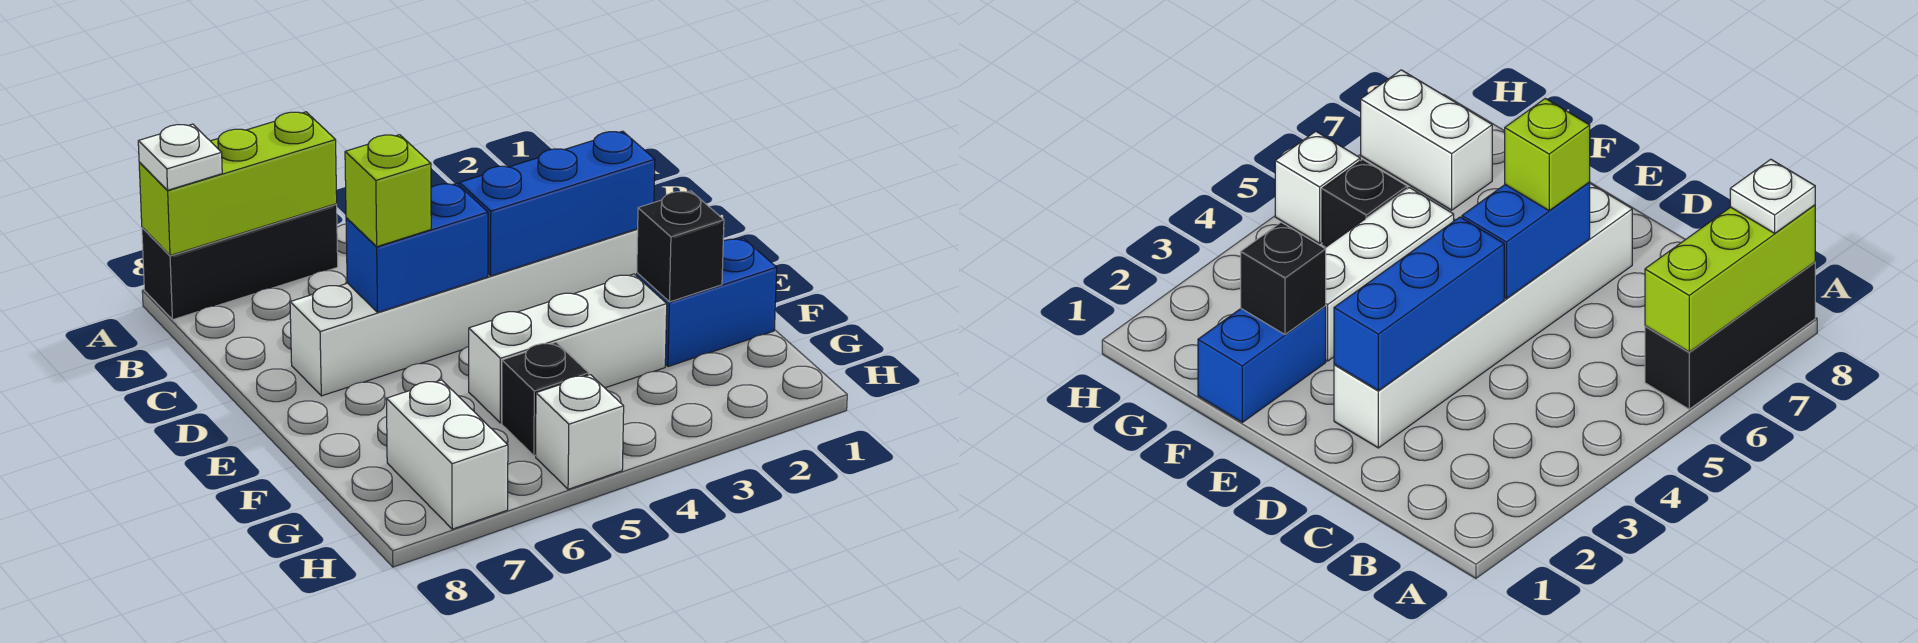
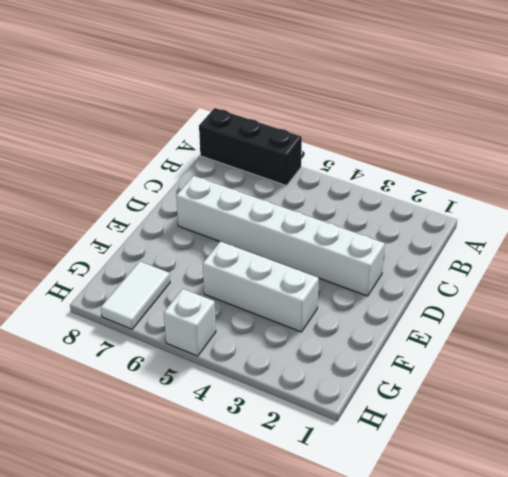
white tile G7:H7 level 1 -> white brick G7:H7 level 1
none -> blue brick F1:F2 level 1
none -> black brick G5 level 1
none -> lime brick A6:A8 level 2

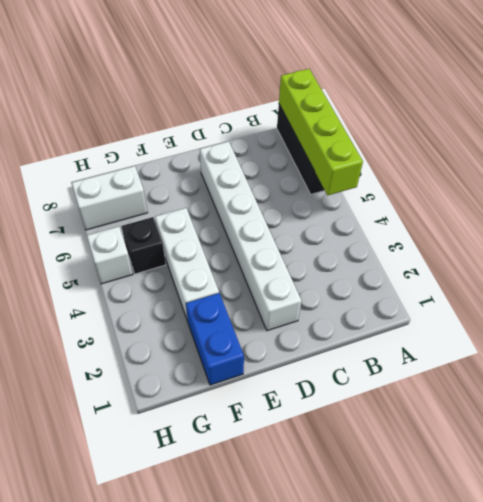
lime brick A5:A8 level 2 -> lime brick A6:A8 level 2
none -> blue brick D2:D4 level 2
none -> blue brick D5:D6 level 2
none -> black brick F2 level 2

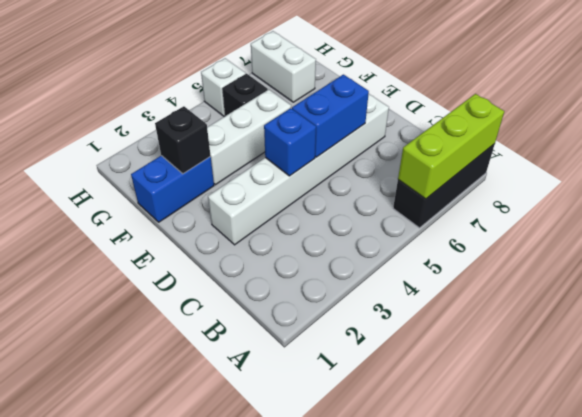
blue brick D4 level 2 -> blue brick D2:D4 level 2
none -> white plate A8 level 3
none -> lime brick D6 level 3

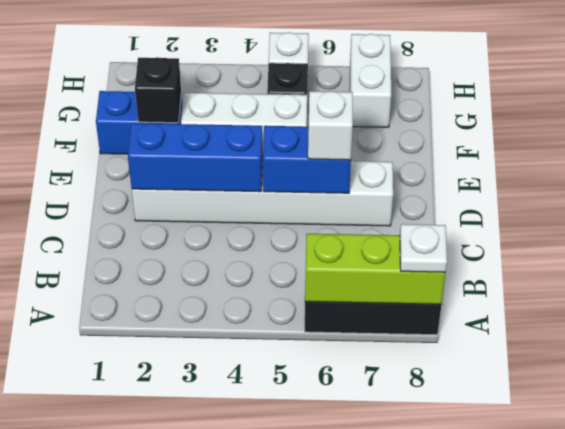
white brick D6 level 3 -> lime brick D6 level 3

